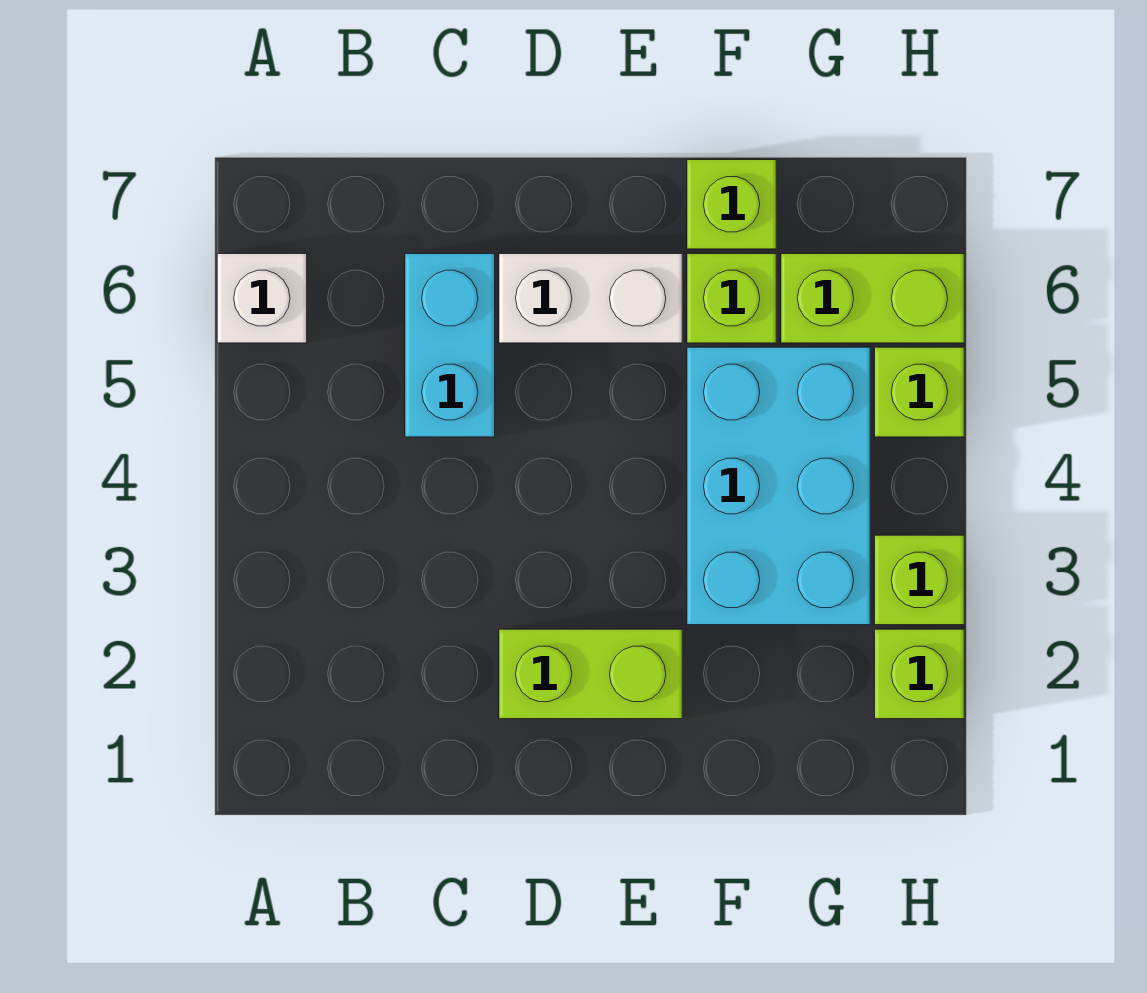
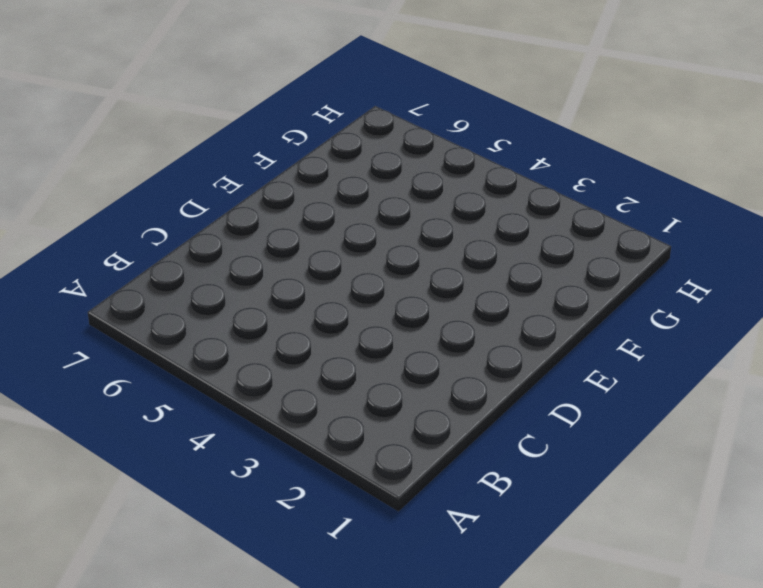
none -> white brick A6 level 1
none -> cyan brick C5:C6 level 1

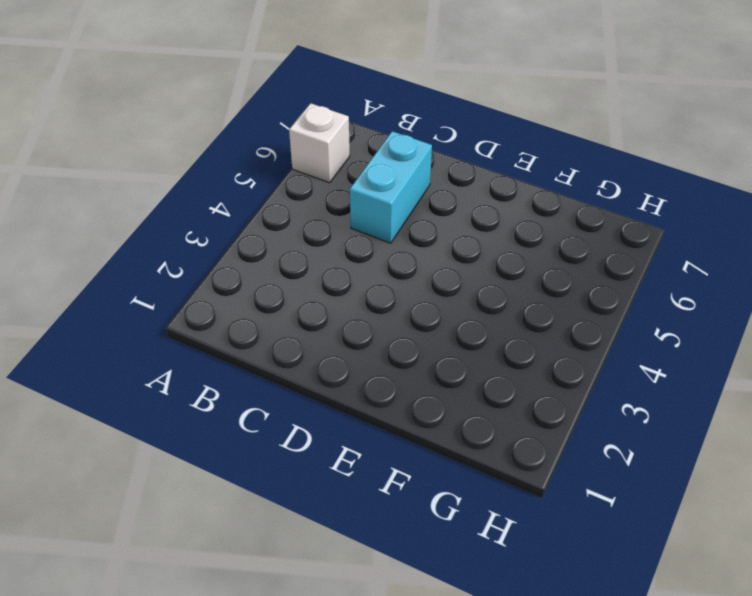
none -> lime brick D2:E2 level 1
none -> white brick D6:E6 level 1

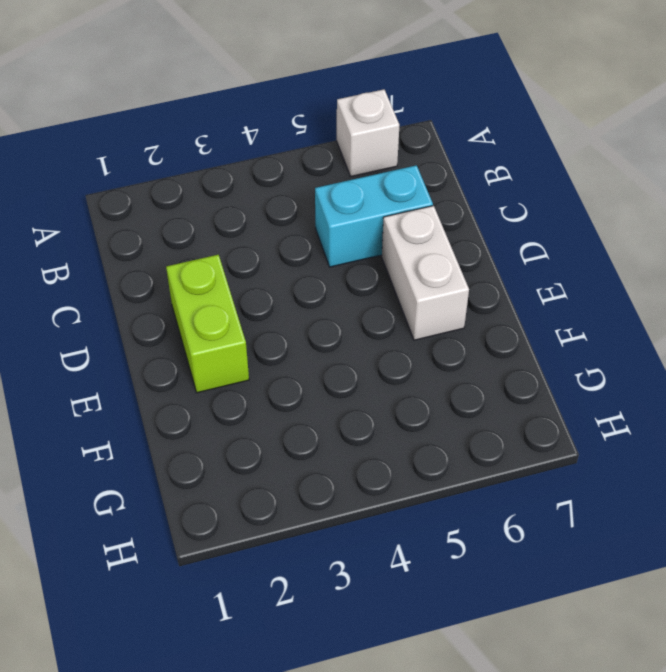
none -> cyan brick F3:G5 level 1
none -> lime brick F6 level 1

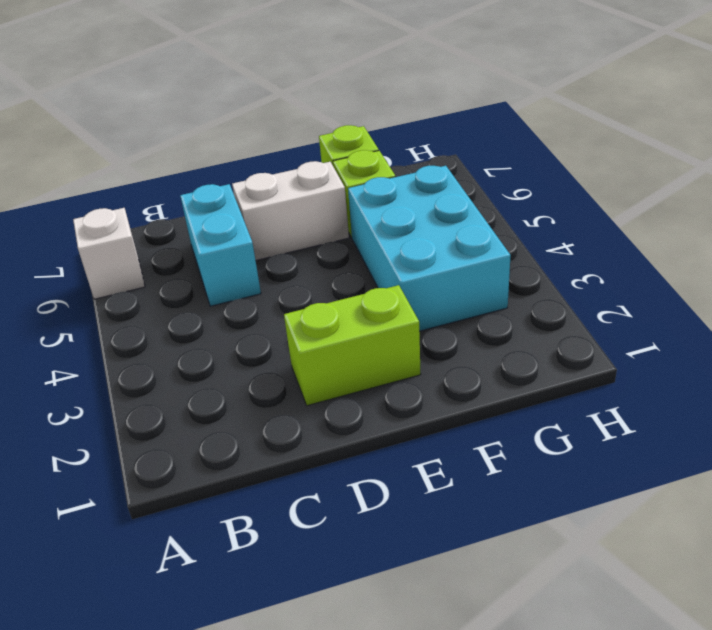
none -> lime brick G6:H6 level 1
none -> lime brick H2 level 1

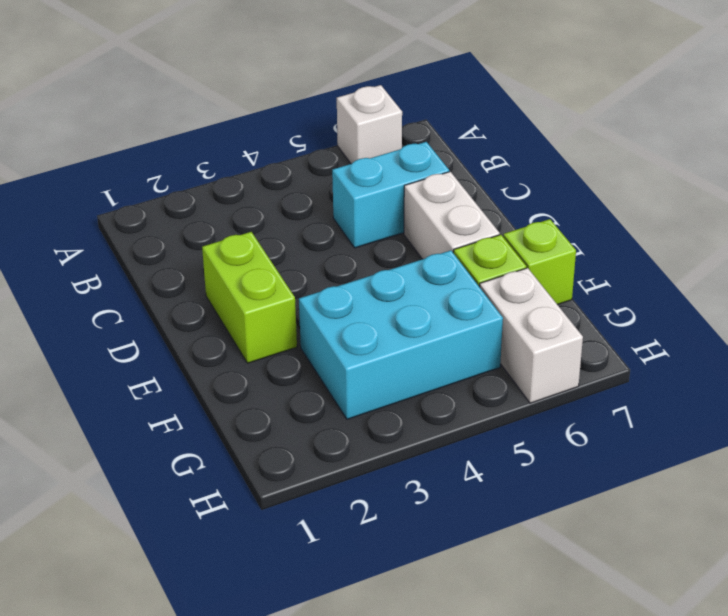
white brick G6:H6 level 1 -> lime brick G6:H6 level 1
none -> lime brick H2 level 1
none -> lime brick H3 level 1

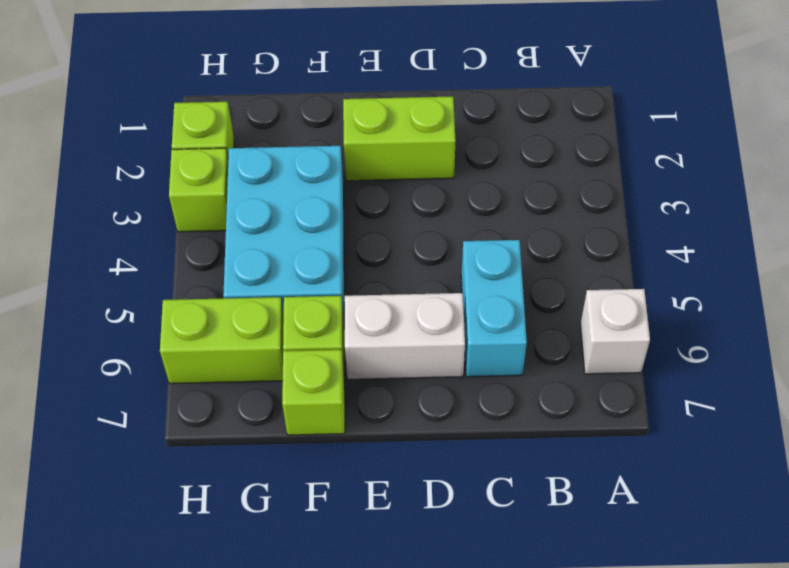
none -> lime brick H5 level 1

